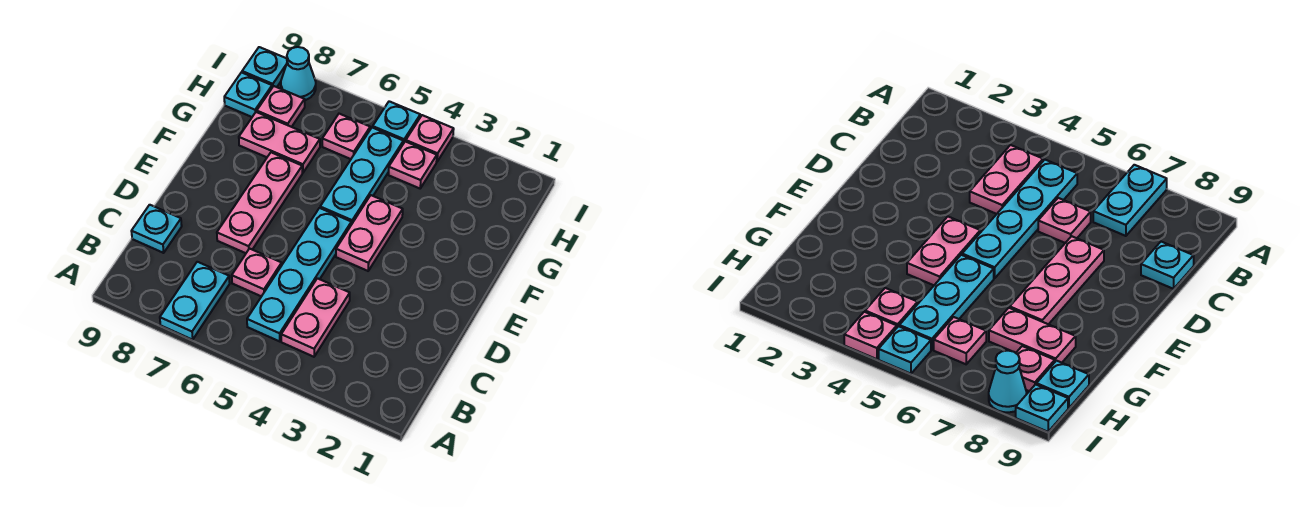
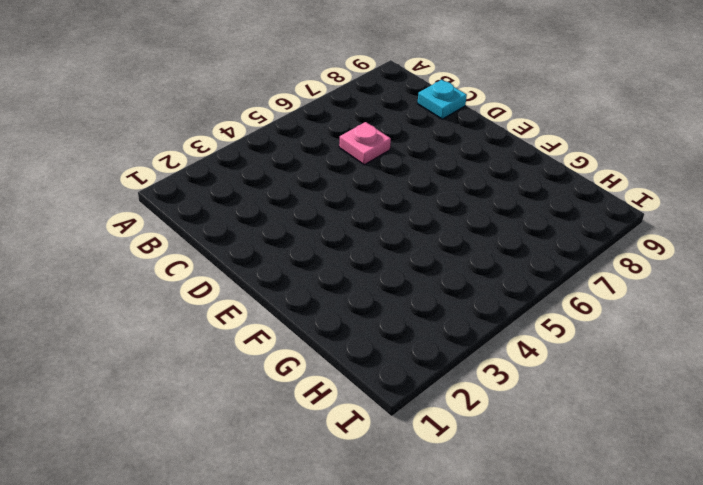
none -> cyan plate A7:B7 level 1
none -> pink plate B4:C4 level 1
none -> cyan plate B5:E5 level 1

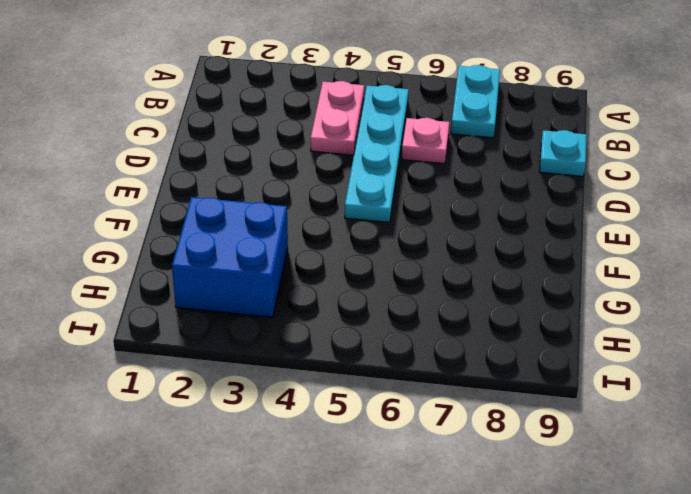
blue brick G2:H3 level 1 -> none
none -> pink plate D7:F7 level 1
none -> pink plate E4:F4 level 1
none -> cyan plate F5:H5 level 1

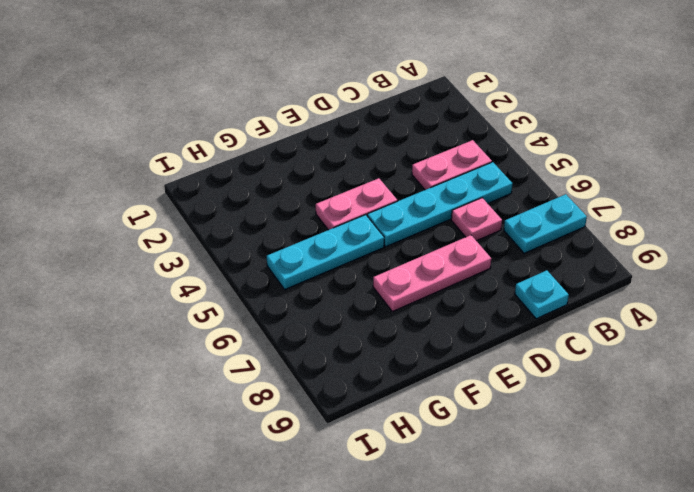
none -> pink plate G7:G8 level 1
none -> pink plate H4 level 1
none -> pink plate H6 level 1

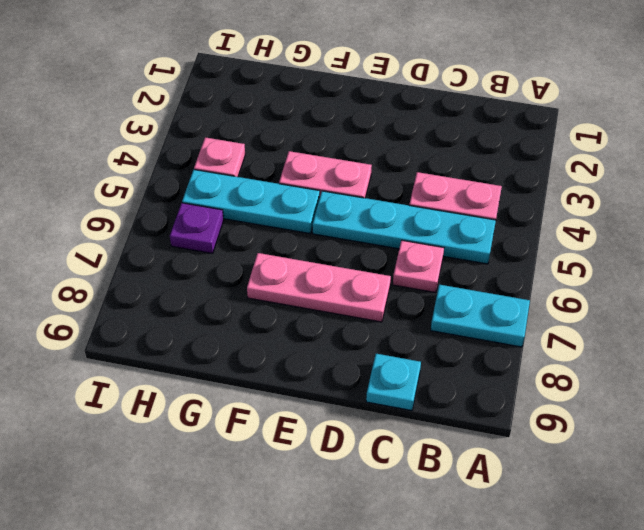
purple plate H6 level 1 -> pink plate H6 level 1
none -> pink plate G7:G8 level 1
none -> pink plate H8 level 1
none -> cyan plate H9 level 1

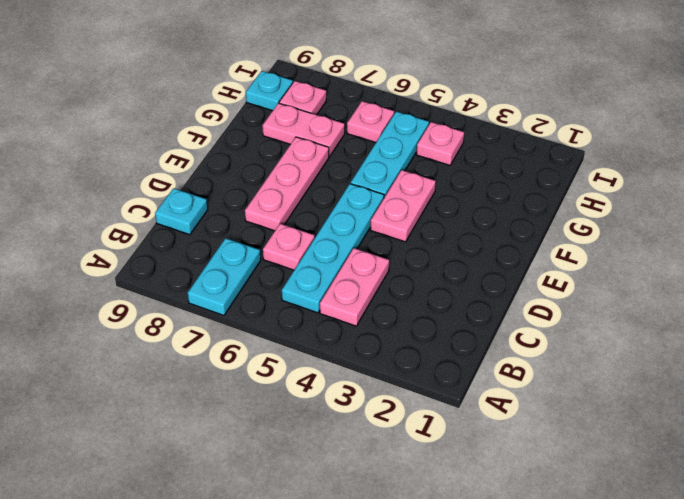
none -> pink plate I4 level 1
none -> cyan plate I5 level 1
none -> cyan cone I8 level 1

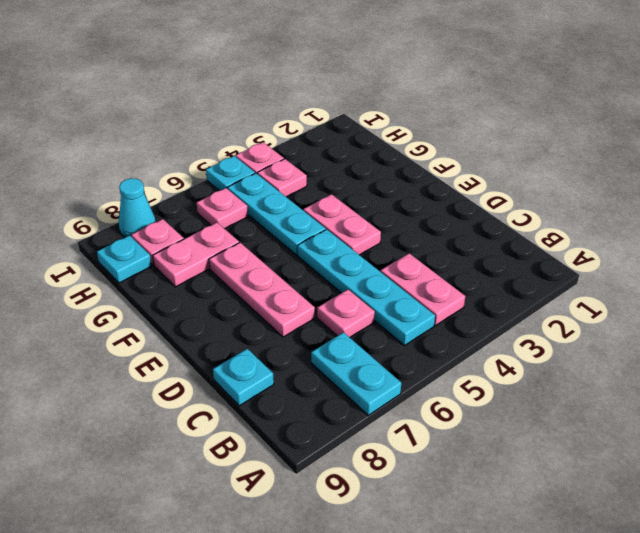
none -> cyan plate I9 level 1

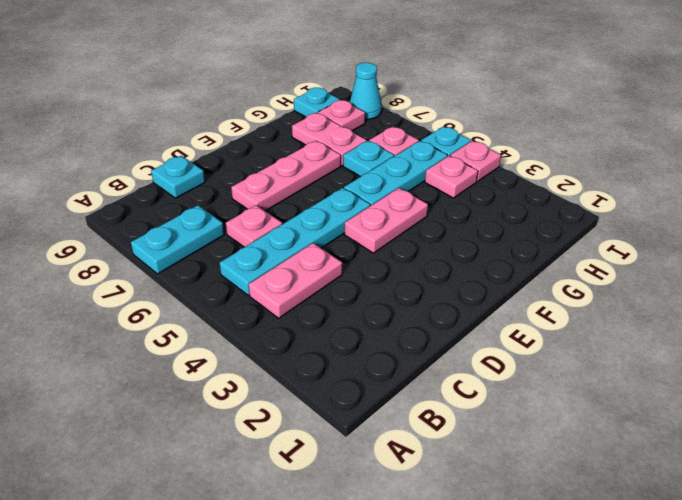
cyan plate G6 level 1 -> cyan plate I9 level 1

